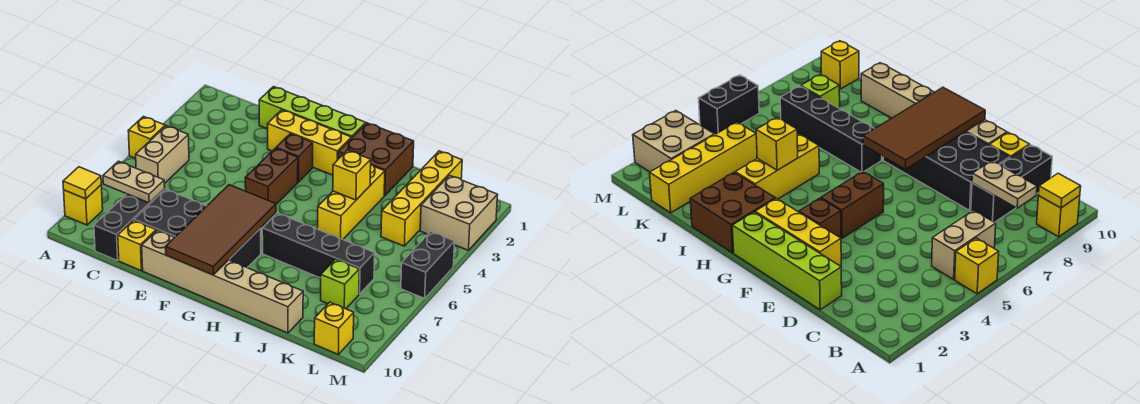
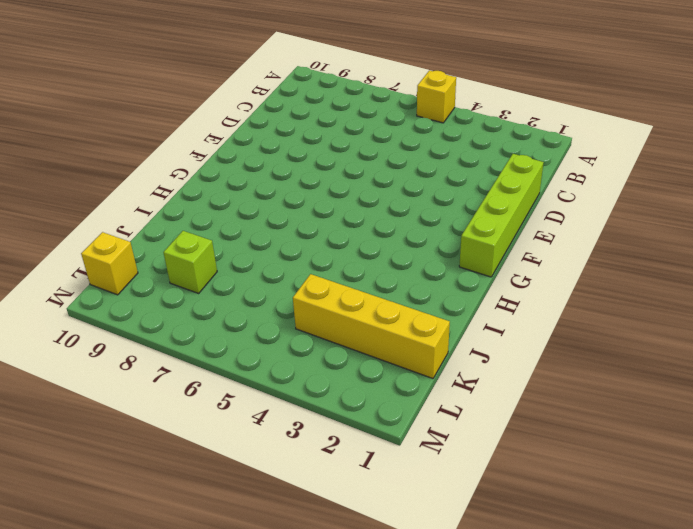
none -> yellow brick A9 level 1
none -> tan brick B5:B6 level 1
none -> black brick C8:C10 level 1

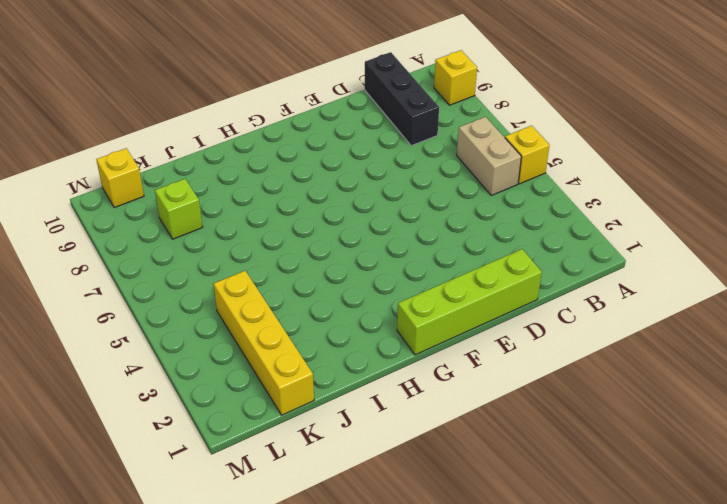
none -> black brick D8:G9 level 1
none -> yellow brick D10 level 1
none -> yellow brick E2:G2 level 1

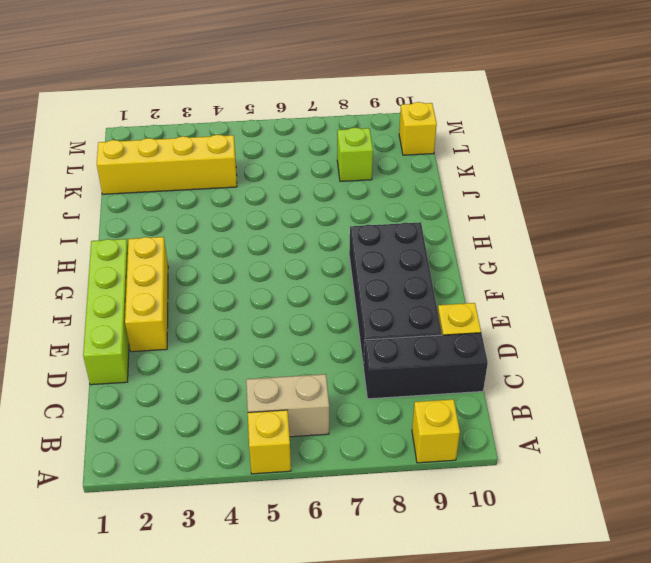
none -> tan brick E10:J10 level 1
none -> brown brick F3 level 1
none -> brown brick F4:F5 level 1

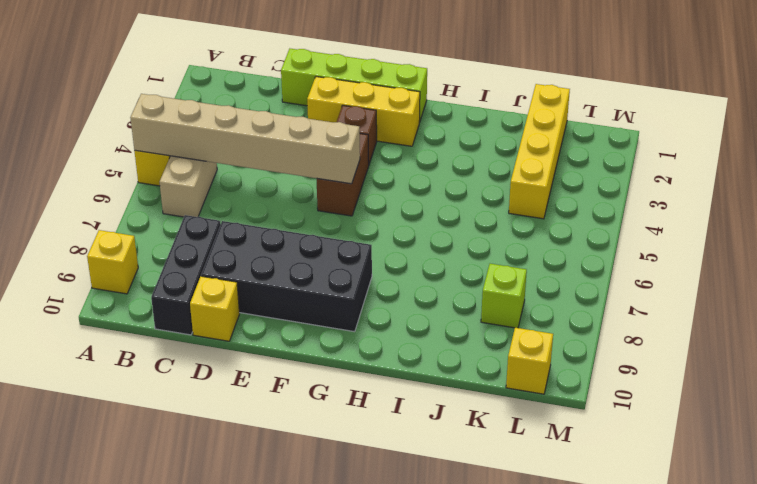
tan brick A5:F5 level 2 -> tan brick E10:J10 level 1
none -> brown brick H1:I2 level 1
none -> black brick H7:K7 level 1
none -> yellow brick I3:I5 level 1

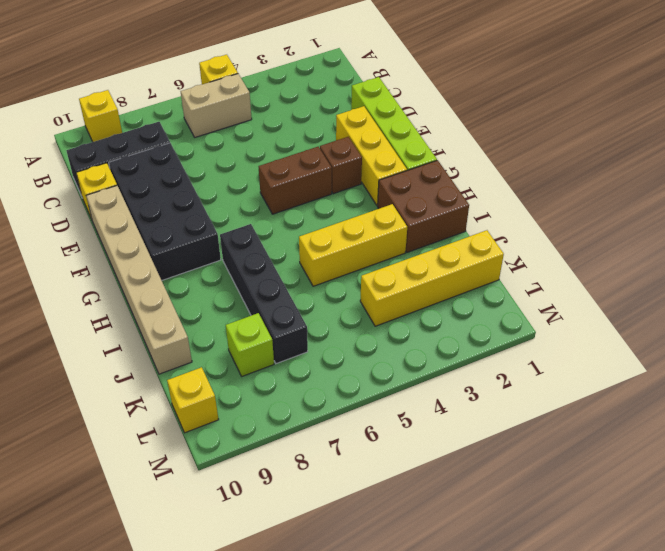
none -> tan brick L2:M3 level 1
none -> black brick M5:M6 level 1
none -> yellow tile A9 level 2

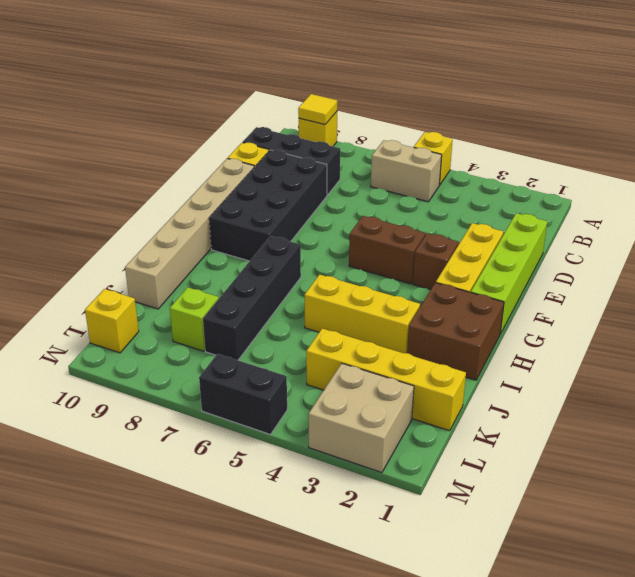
none -> tan plate B8:C8 level 2
none -> brown tile F7:G10 level 2
none -> yellow brick I4 level 2

